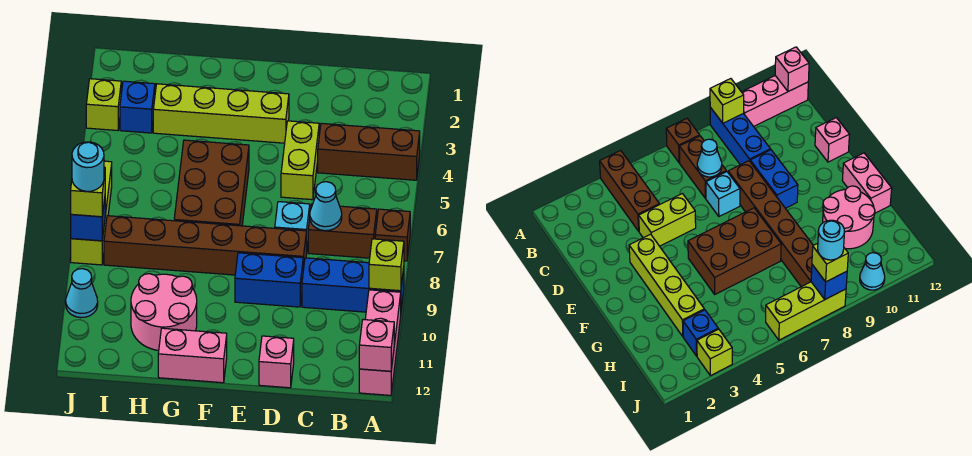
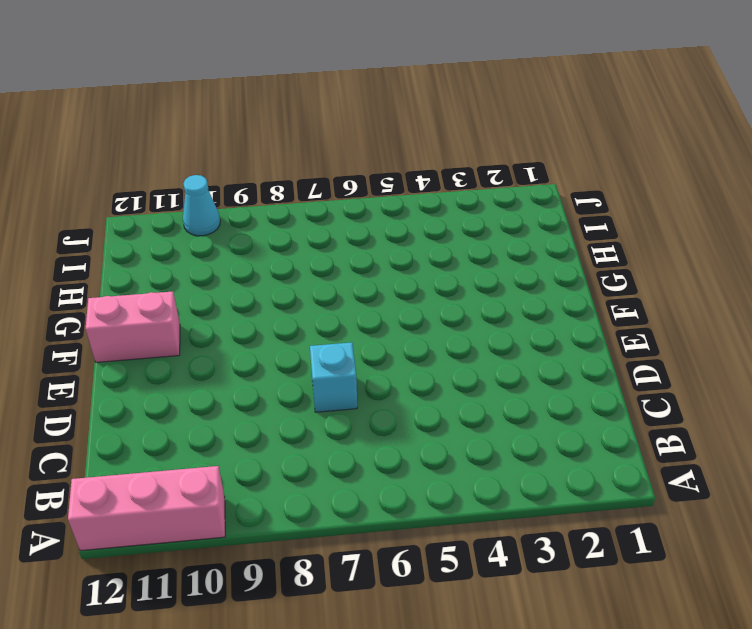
pink brick F11:F12 level 1 -> pink brick F12:G12 level 1
none -> brown brick A4:C4 level 1
none -> brown brick A7 level 1
none -> blue brick A9:C9 level 1

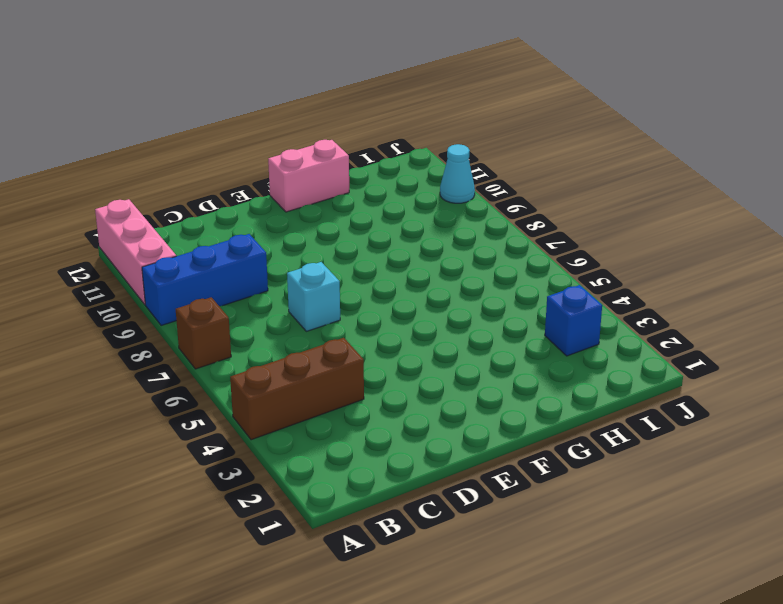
none -> brown brick B7:C7 level 1
none -> lime brick D4:D5 level 1
none -> brown brick D8:I8 level 1

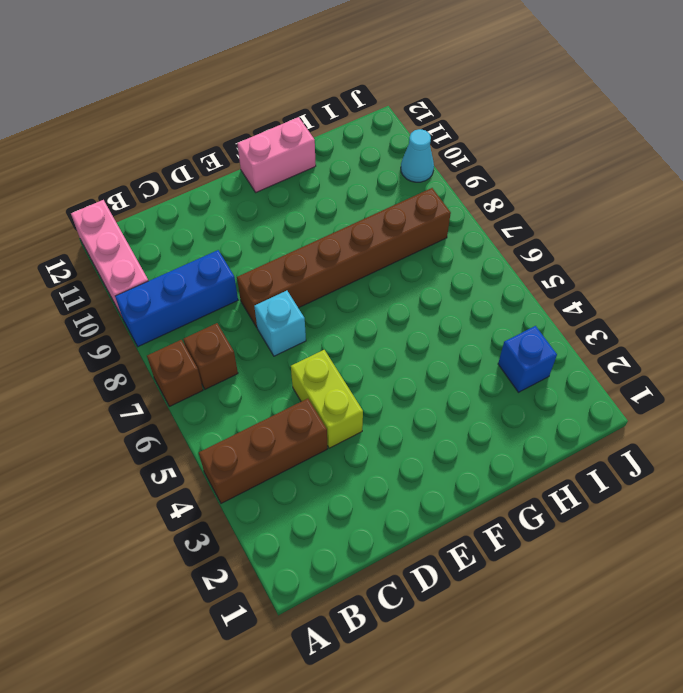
brown brick B7 level 1 -> brown brick B7:C7 level 1
none -> blue brick D9:E9 level 1
none -> pink brick D12 level 1
none -> lime brick E3:H3 level 1

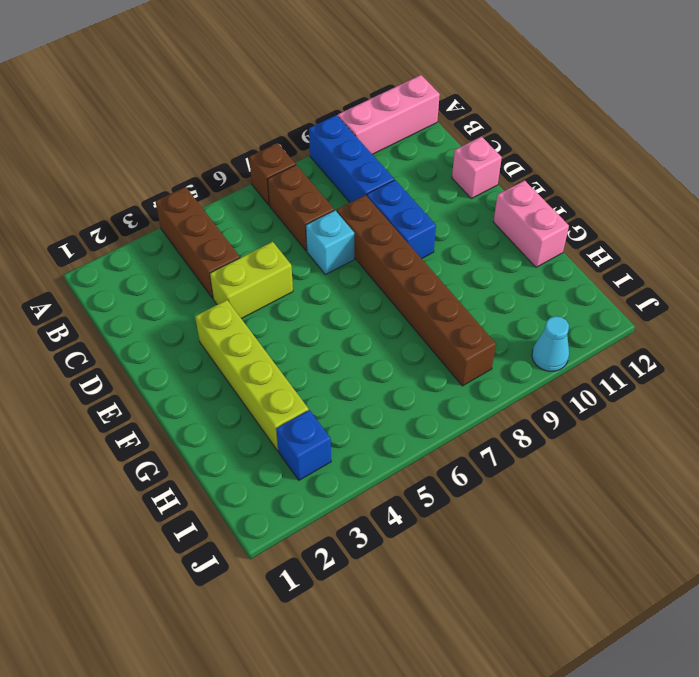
none -> brown brick F5:G7 level 1
none -> pink round brick G10:H11 level 1
none -> lime brick J3 level 1

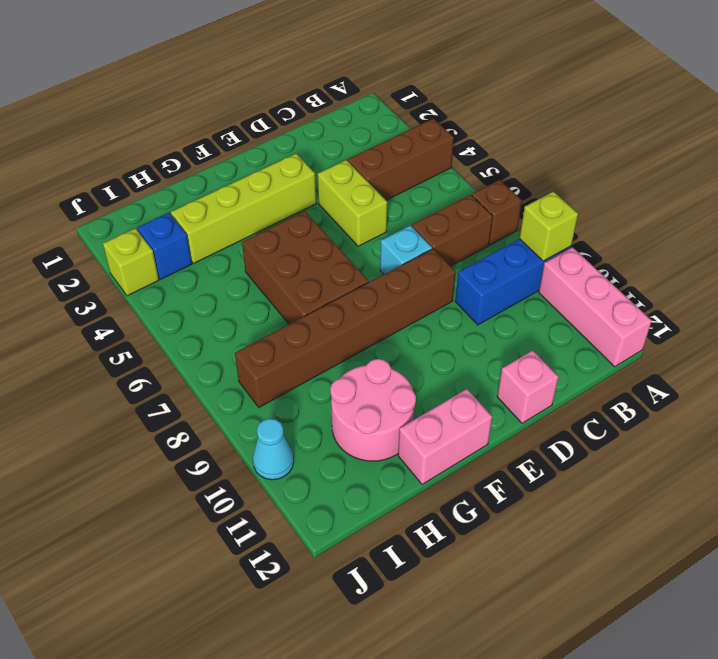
none -> blue brick D9:E9 level 1
none -> lime brick J6:J8 level 1
none -> pink brick A12 level 2

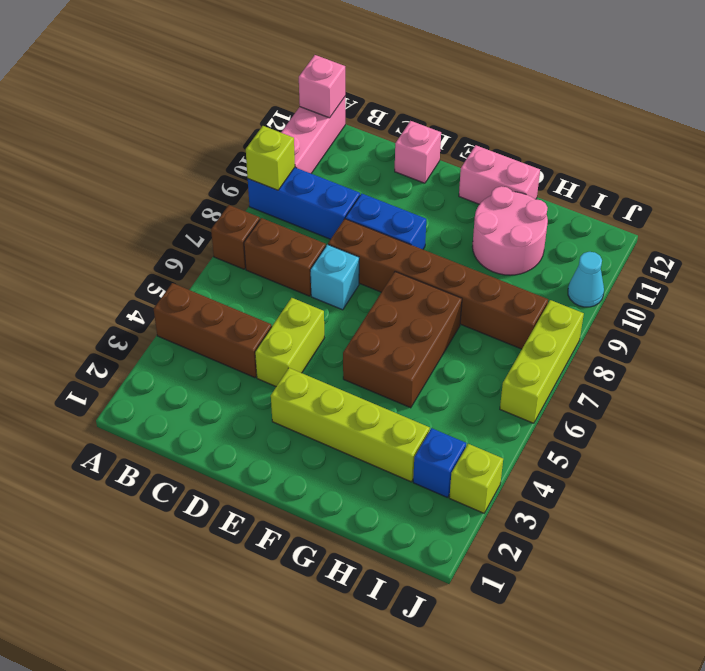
none -> cyan cone C7 level 2
none -> blue brick J8 level 2
none -> lime brick J8 level 3

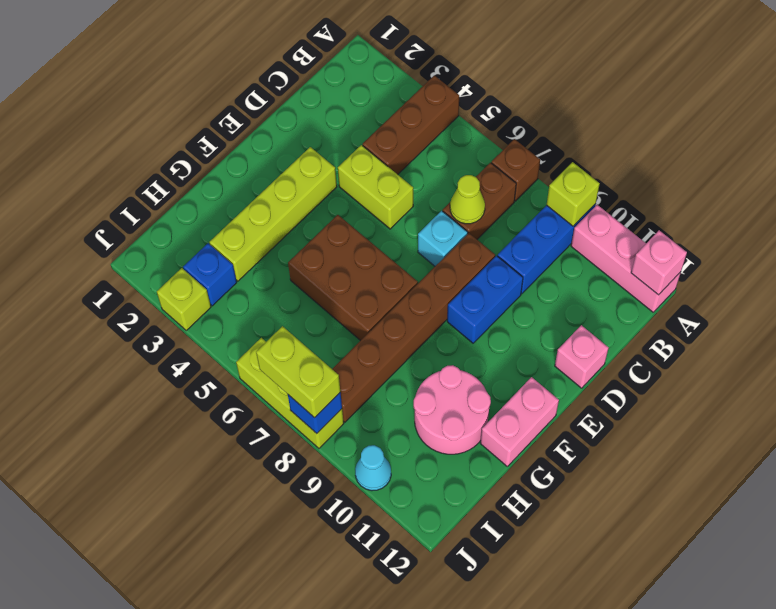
lime cone C7 level 2 -> cyan cone C7 level 2
lime brick J7:J8 level 3 -> lime brick J8 level 3
none -> cyan round brick J8 level 4

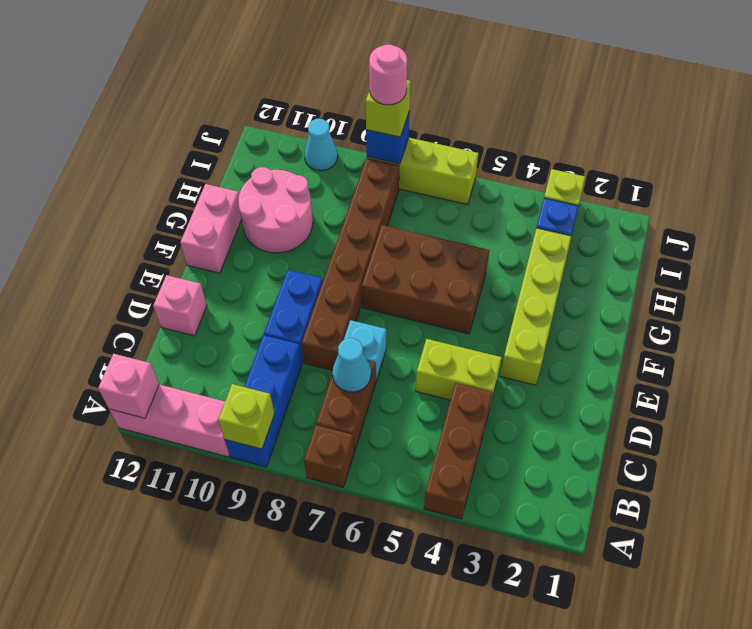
pink round brick J8 level 4 -> cyan round brick J8 level 4

